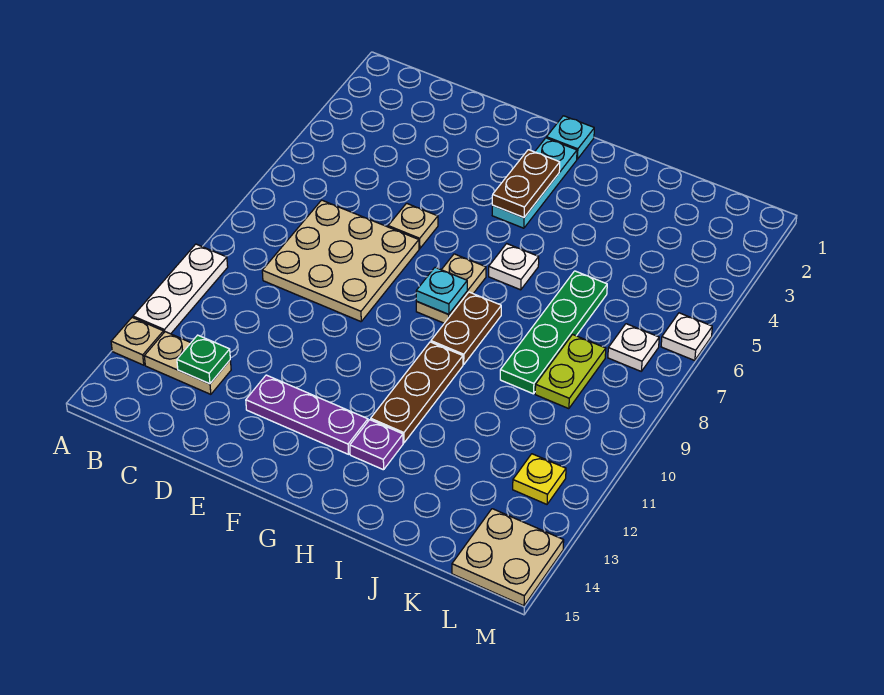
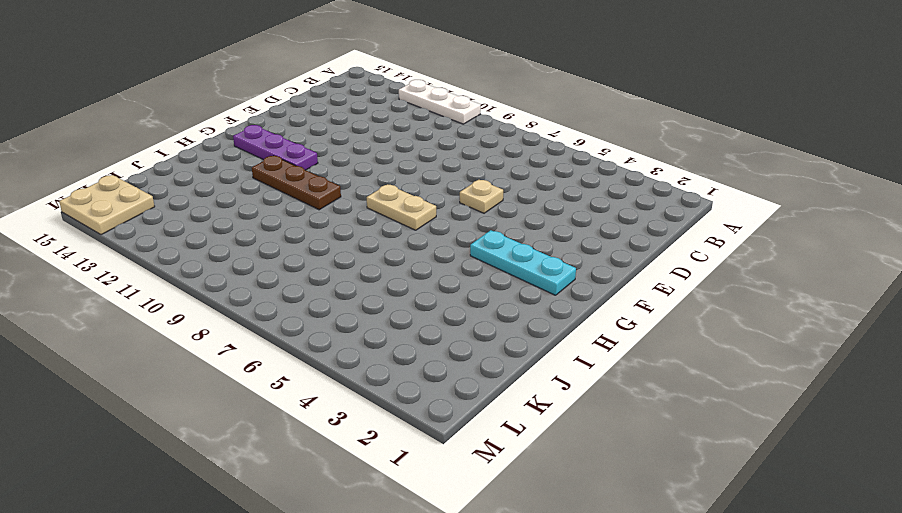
purple plate G12:G14 level 1 -> purple plate E13:G13 level 1
none -> tan plate A13 level 1
none -> tan plate B13:C13 level 1
none -> tan plate C7:E9 level 1

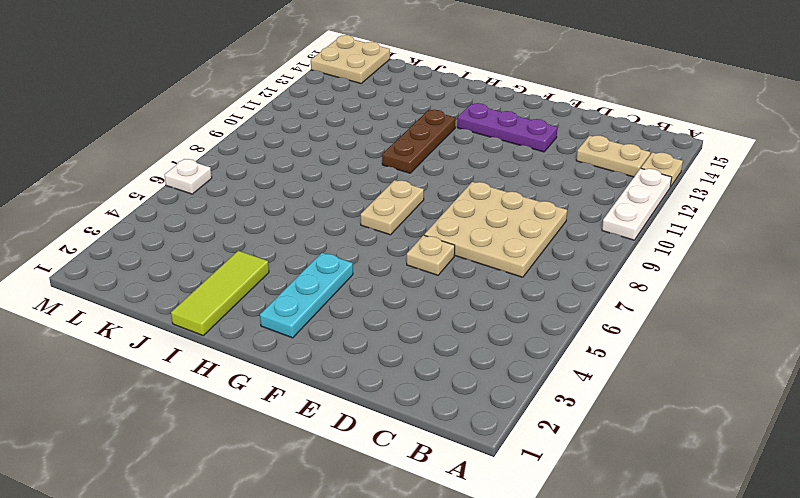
lime tile I1:I3 level 1 -> none
none -> cyan plate G1 level 1
none -> white plate H6 level 1
none -> brown plate H8:H9 level 1

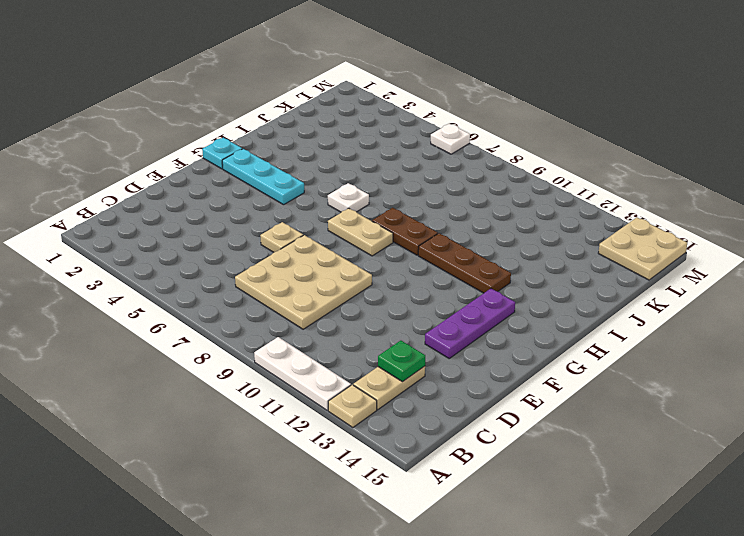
none -> purple plate H13 level 1
none -> green plate J6:J9 level 1
none -> lime plate K8:K9 level 1

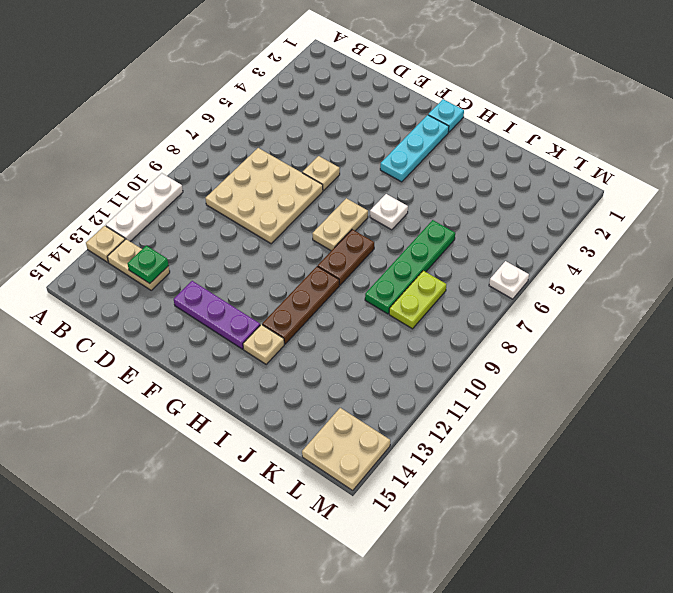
tan plate H13 level 1 -> purple plate H13 level 1
none -> white plate L7 level 1
none -> yellow plate L12 level 1
none -> brown plate G3:G4 level 2

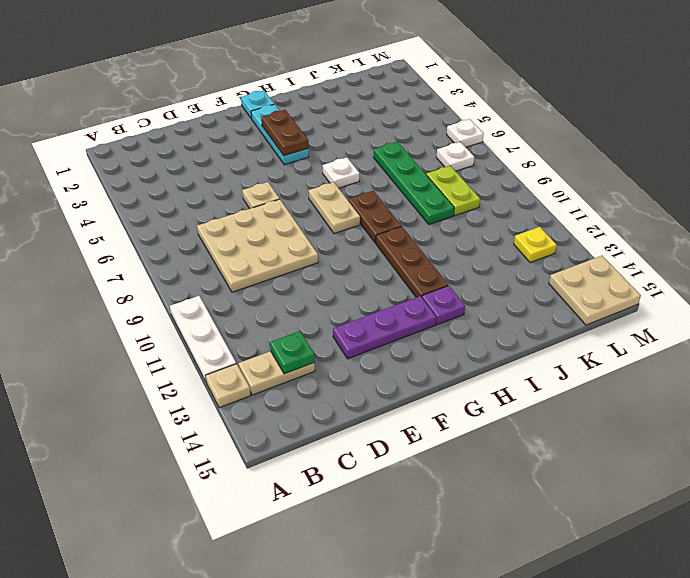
none -> cyan plate G8 level 2

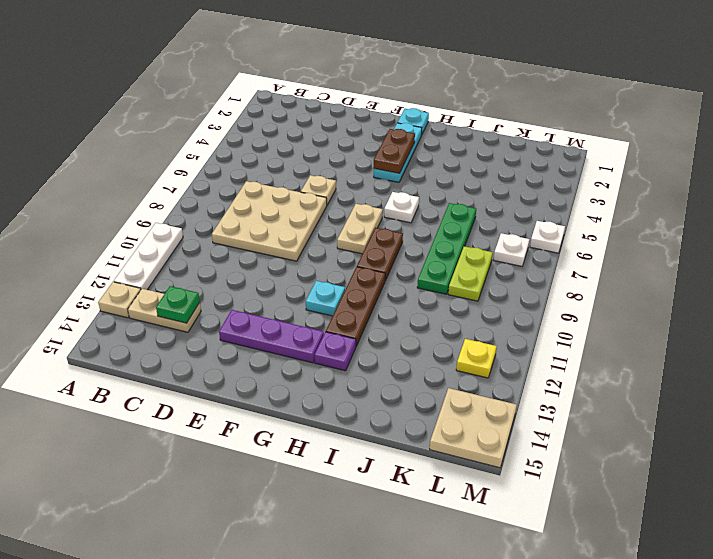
cyan plate G11 level 1 -> cyan plate G8 level 2

